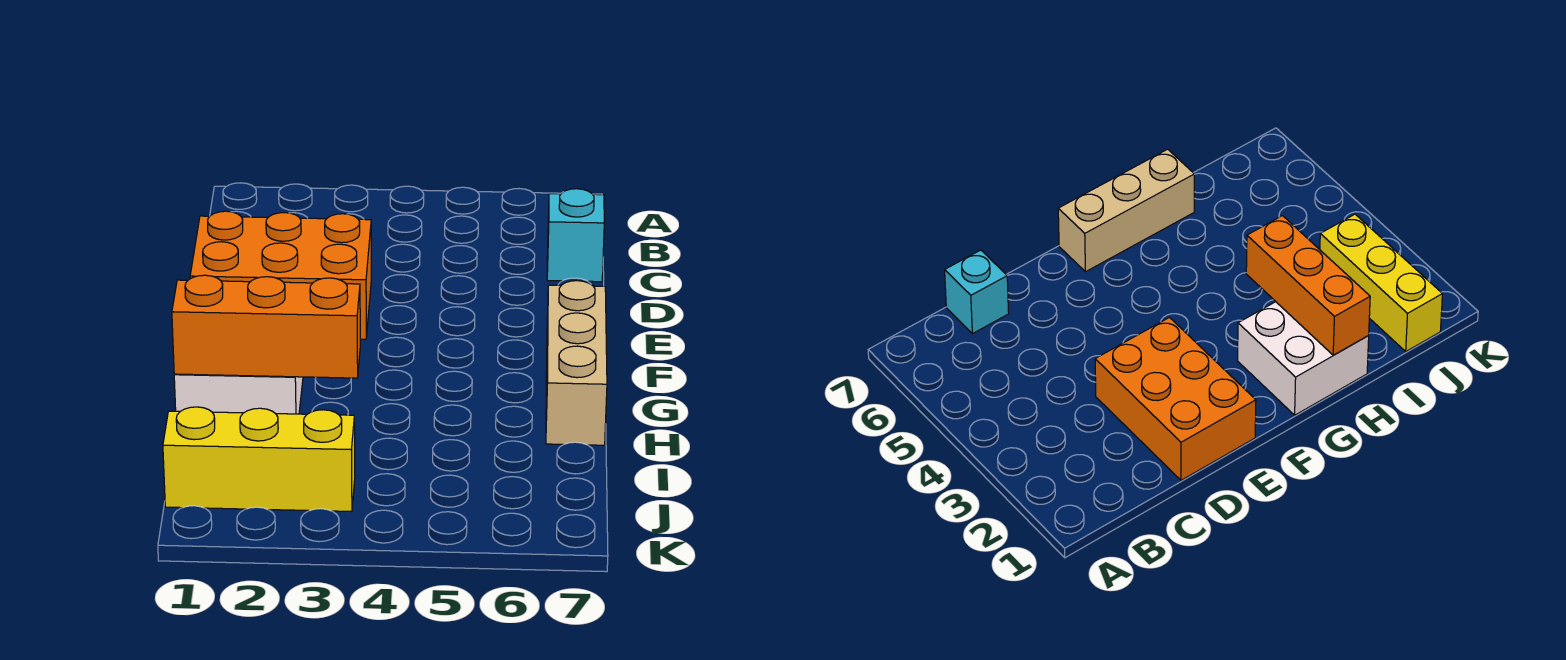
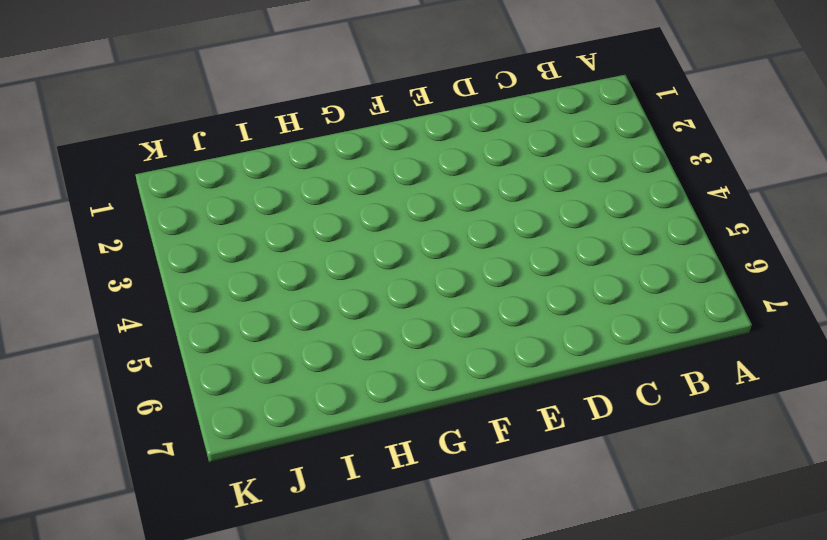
none -> cyan brick C7 level 1
none -> orange brick D1:E3 level 1

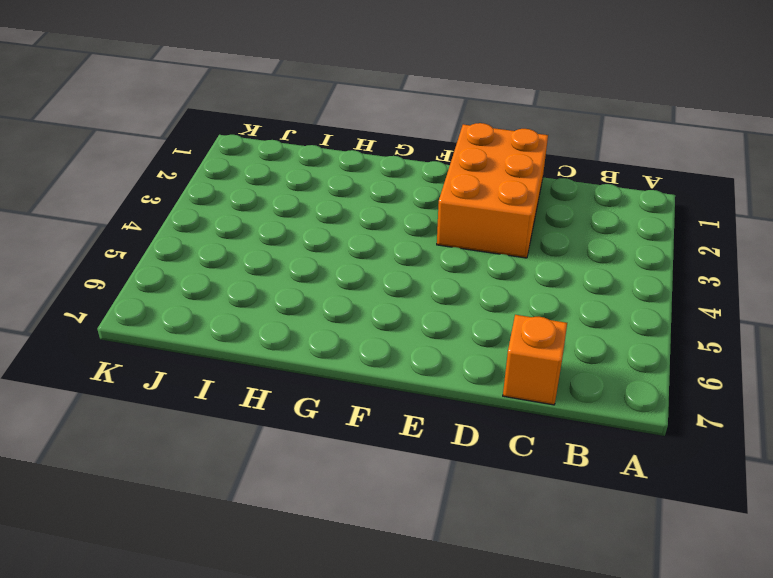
orange brick C7 level 1 -> cyan brick C7 level 1
none -> tan brick F7:H7 level 1
none -> white brick G1:H2 level 1

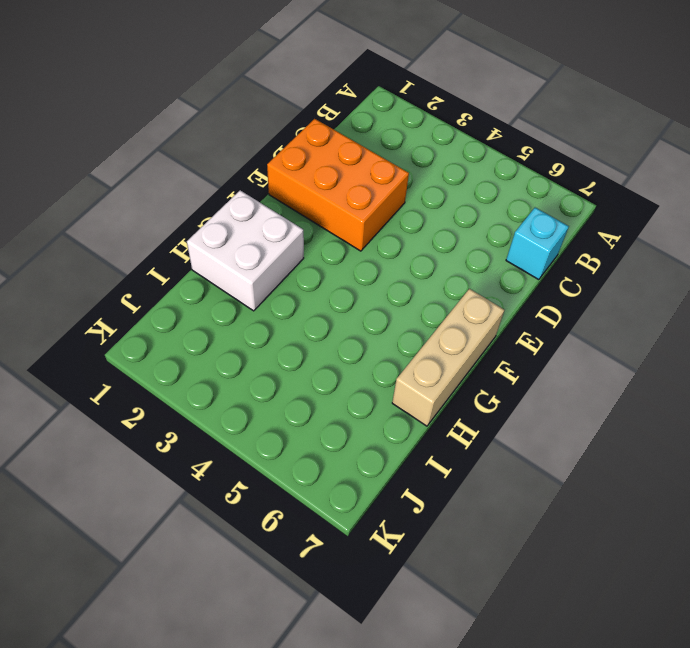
none -> yellow brick J1:J3 level 1
none -> orange brick H1:H3 level 2

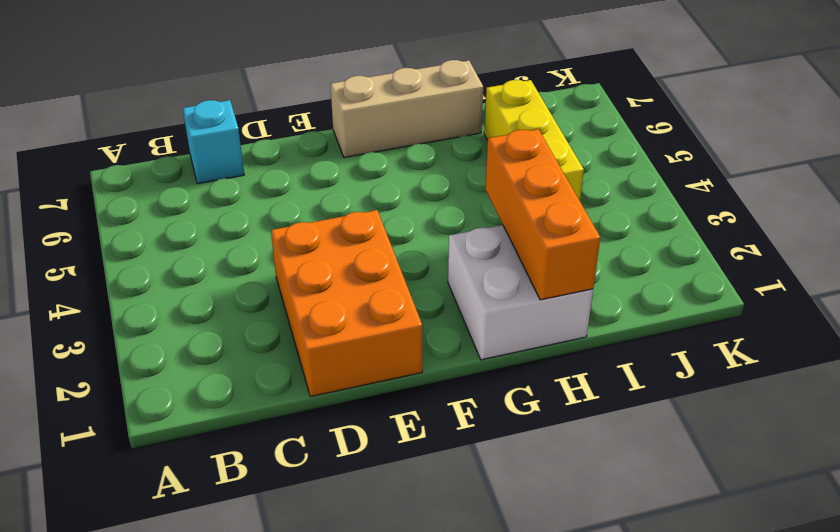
yellow brick I4:I6 level 1 -> yellow brick J1:J3 level 1

